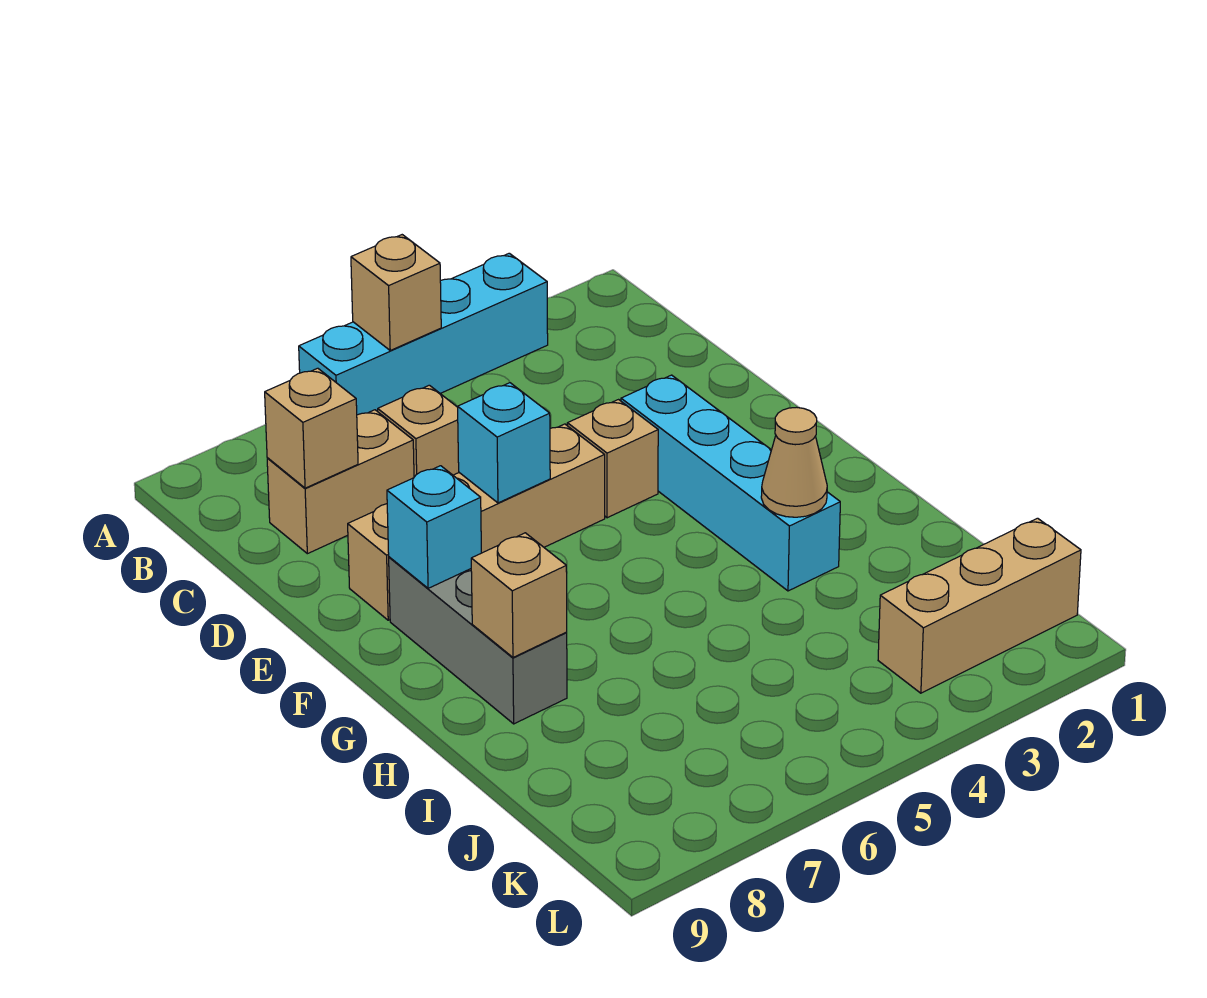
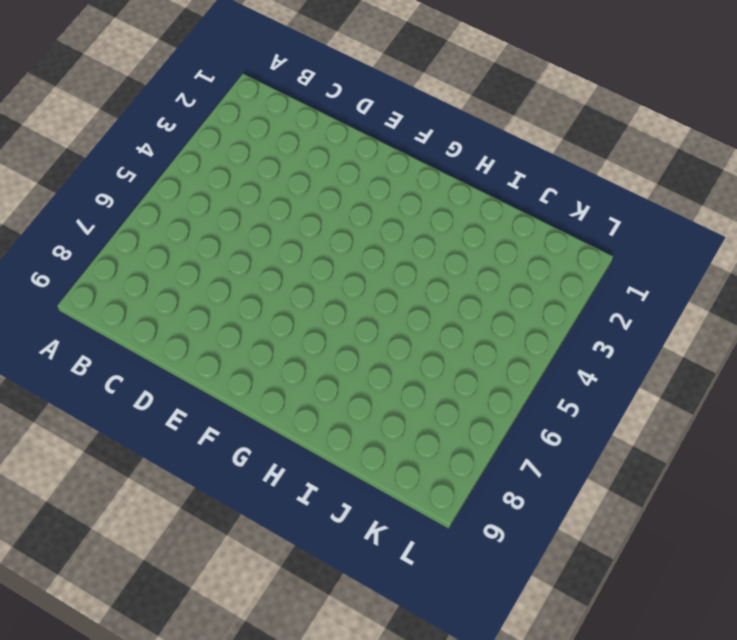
none -> cyan brick A3:A6 level 1
none -> tan brick C6 level 1
none -> tan brick C7:C8 level 1

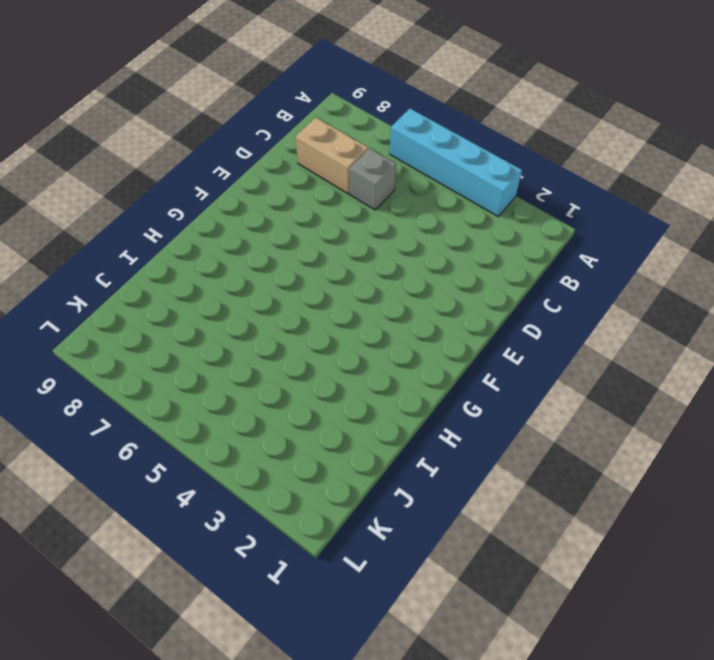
grey brick C6 level 1 -> tan brick C6 level 1
none -> cyan brick E3:H3 level 1
none -> tan brick E4 level 1
none -> tan brick E5:E8 level 1

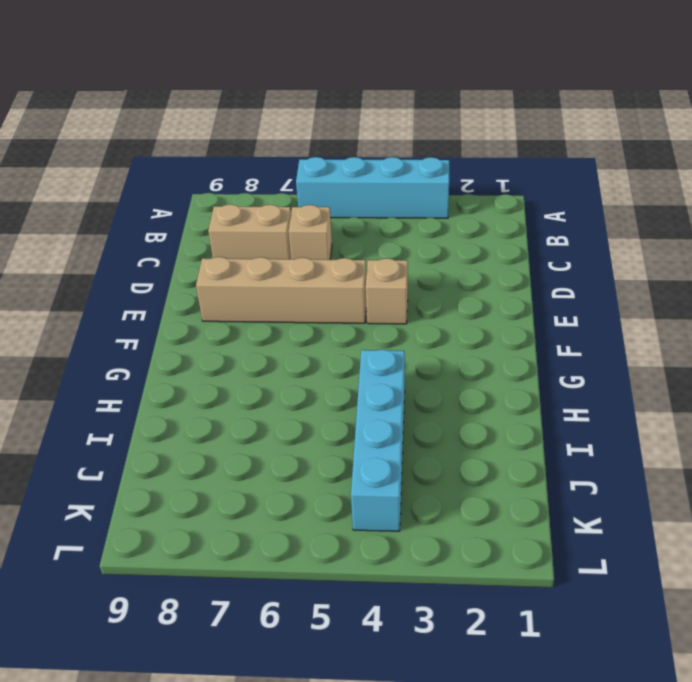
cyan brick H4:K4 level 1 -> cyan brick E3:H3 level 1
none -> grey brick F8:H8 level 1
none -> tan brick K1:K3 level 1
none -> tan brick A5 level 2

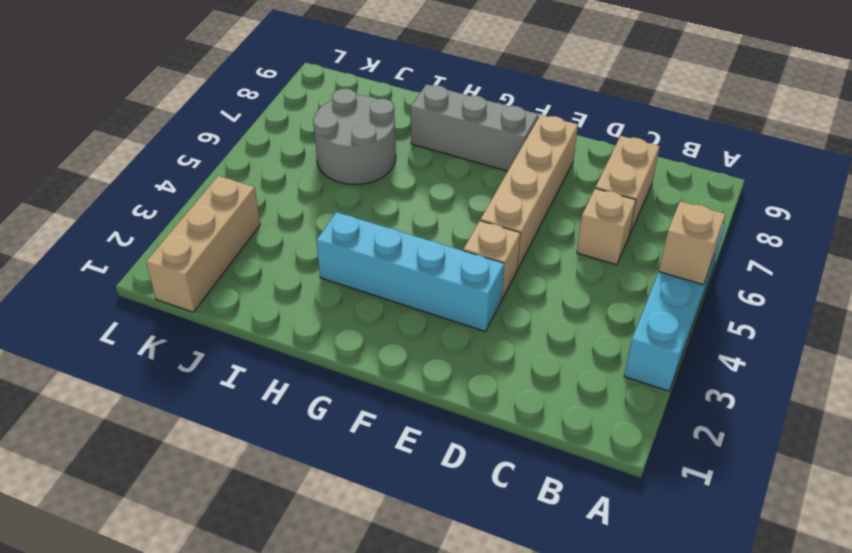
grey round brick I6:J7 level 1 -> none
none -> tan brick C8 level 2
none -> cyan brick E6 level 2
none -> cyan brick F8 level 2

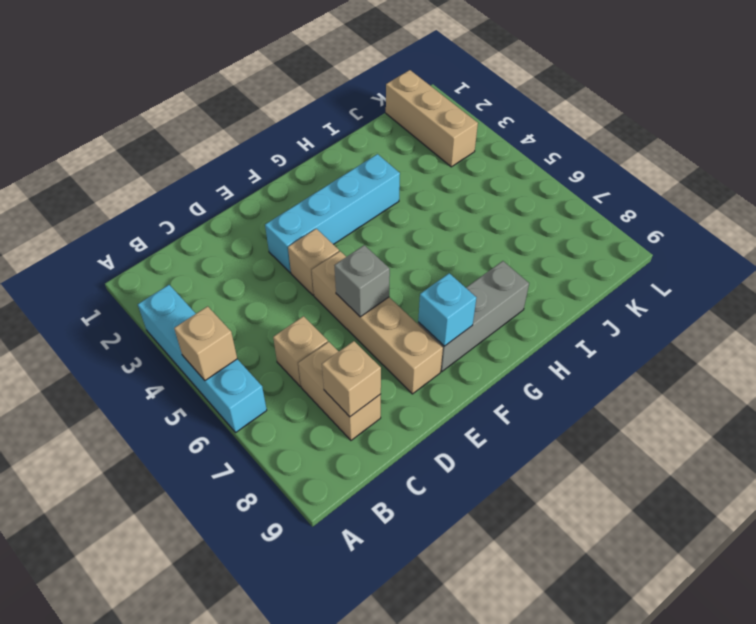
grey brick E6 level 2 -> cyan brick E6 level 2
none -> tan cone H3 level 2
none -> tan brick H8 level 2

